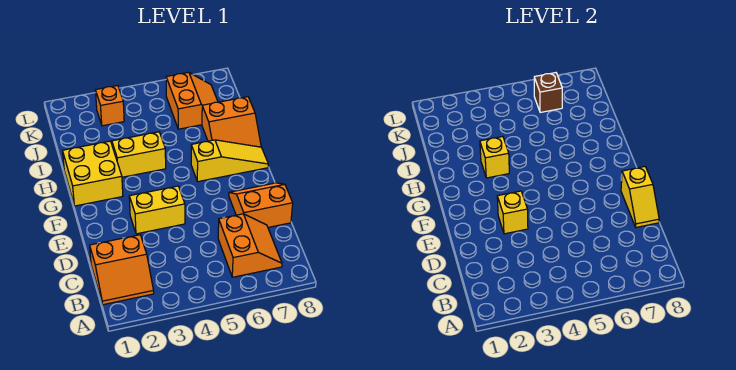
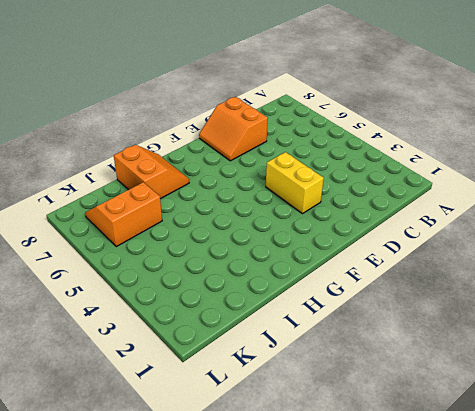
none -> orange slope B1:C2 level 1 top C
none -> orange slope B6:C7 level 1 top 6
none -> yellow brick G1:H2 level 1

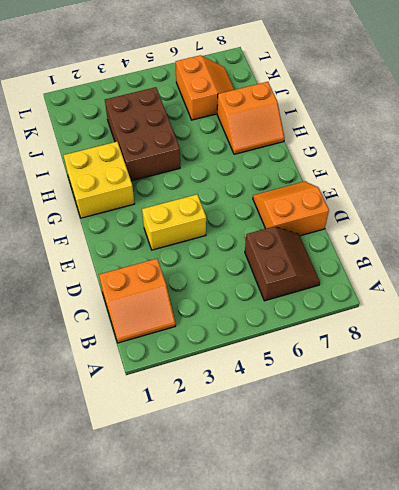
brown slope B6:C7 level 1 top 6 -> orange slope B6:C7 level 1 top 6
brown brick H3:J4 level 1 -> yellow brick H3:H4 level 1
none -> yellow slope G6:G8 level 1 top 6
none -> orange brick K3 level 1
none -> yellow slope D8:E8 level 2 top E

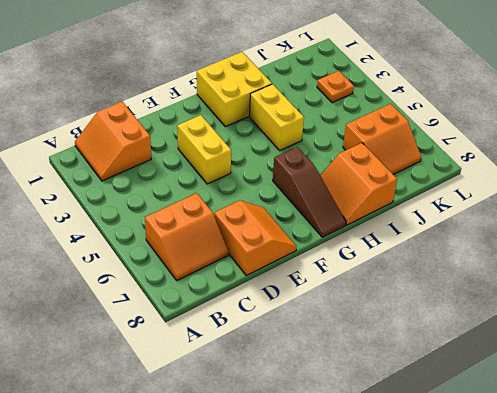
brown slope G6:G8 level 1 top 6 -> yellow slope G6:G8 level 1 top 6
orange plate K3 level 1 -> orange brick K3 level 1
none -> yellow slope D8:E8 level 2 top E
none -> yellow brick E3 level 2
none -> yellow brick H3 level 2

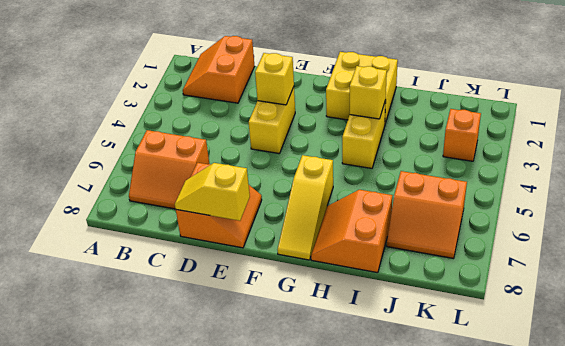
none -> brown brick K6 level 2

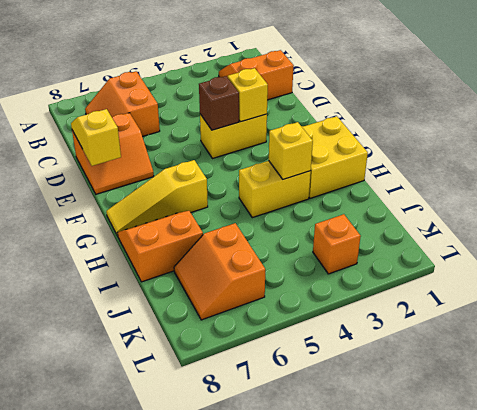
brown brick E4 level 2 -> brown brick K6 level 2

